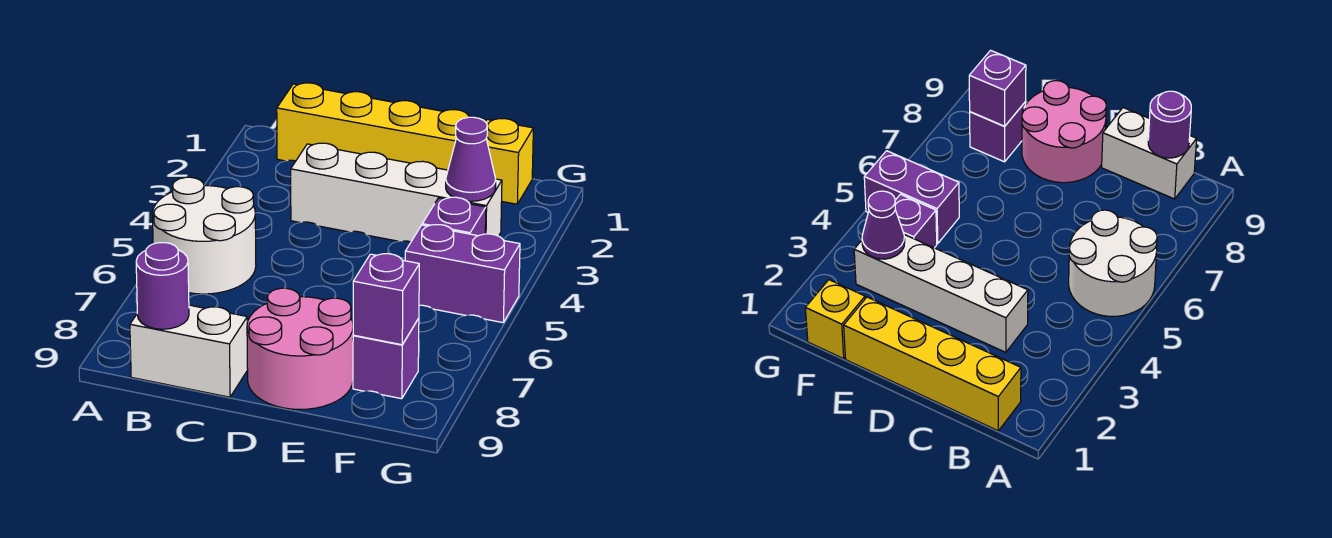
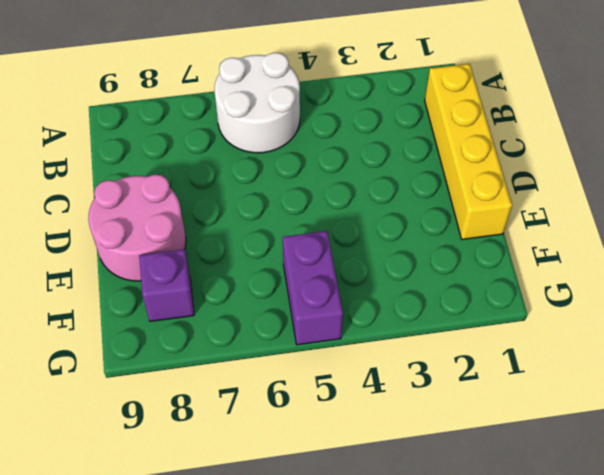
none -> white brick B9:C9 level 1
none -> white brick C3:F3 level 1
none -> yellow brick F1 level 1

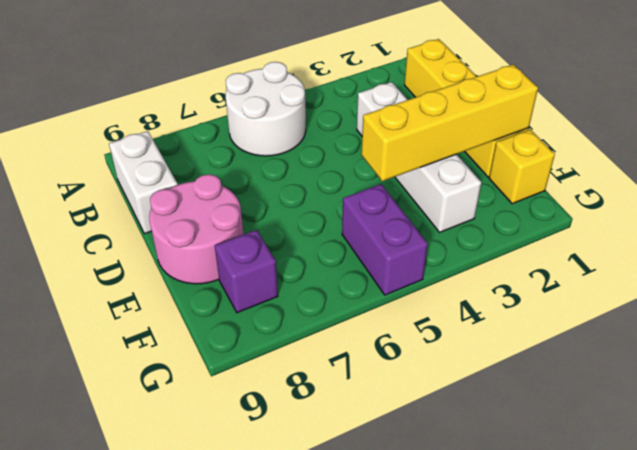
yellow brick E1:E4 level 2 -> none
none -> purple brick F4 level 1
none -> purple round brick B9 level 2
none -> purple cone F3 level 2

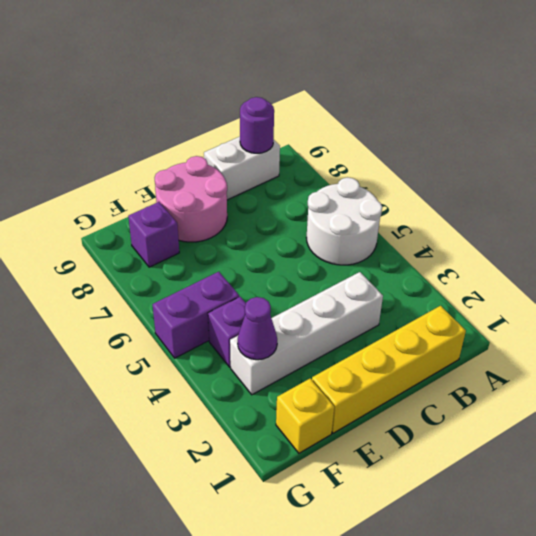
none -> purple brick F8 level 2

